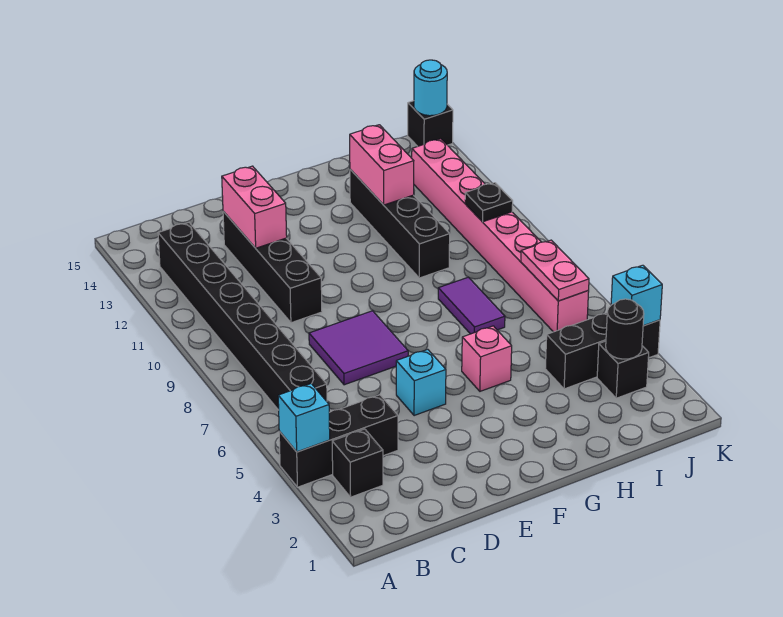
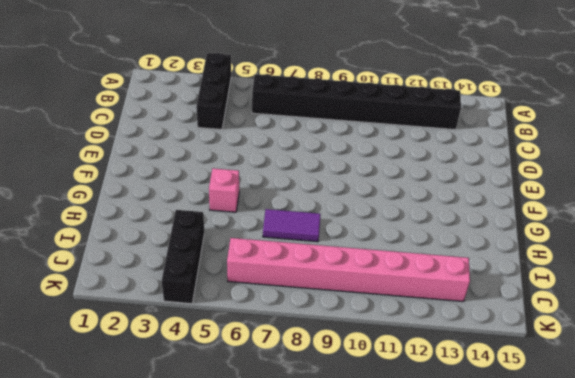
none -> black brick B3 level 1
none -> purple tile D7:E8 level 1
none -> black brick D10:D13 level 1

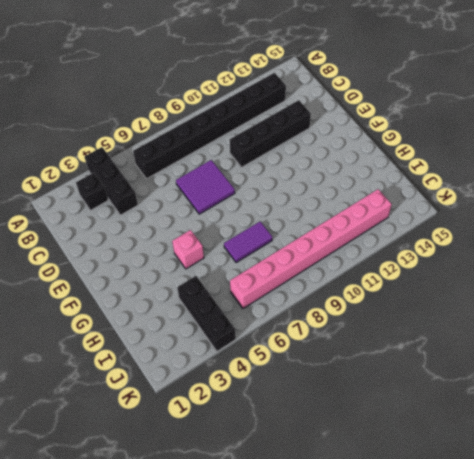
none -> cyan brick E5 level 1
none -> black brick H10:H13 level 1
none -> black brick J3 level 1

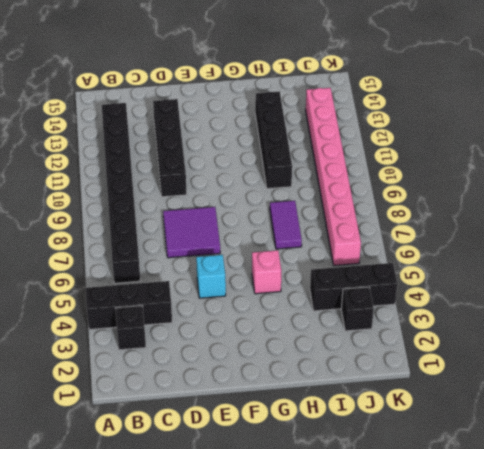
none -> black brick K15 level 1
none -> cyan brick A4 level 2
none -> pink brick D12:D13 level 2

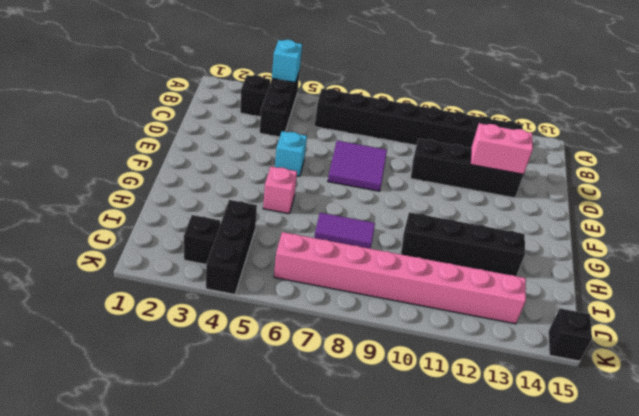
none -> pink brick H12:H13 level 2
none -> black round brick J3 level 2
none -> pink plate J6:J7 level 2

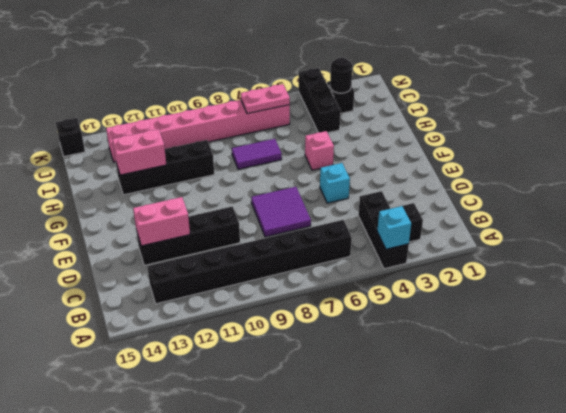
none -> black plate J10 level 2
none -> cyan brick K4 level 2
none -> cyan round brick K15 level 2

